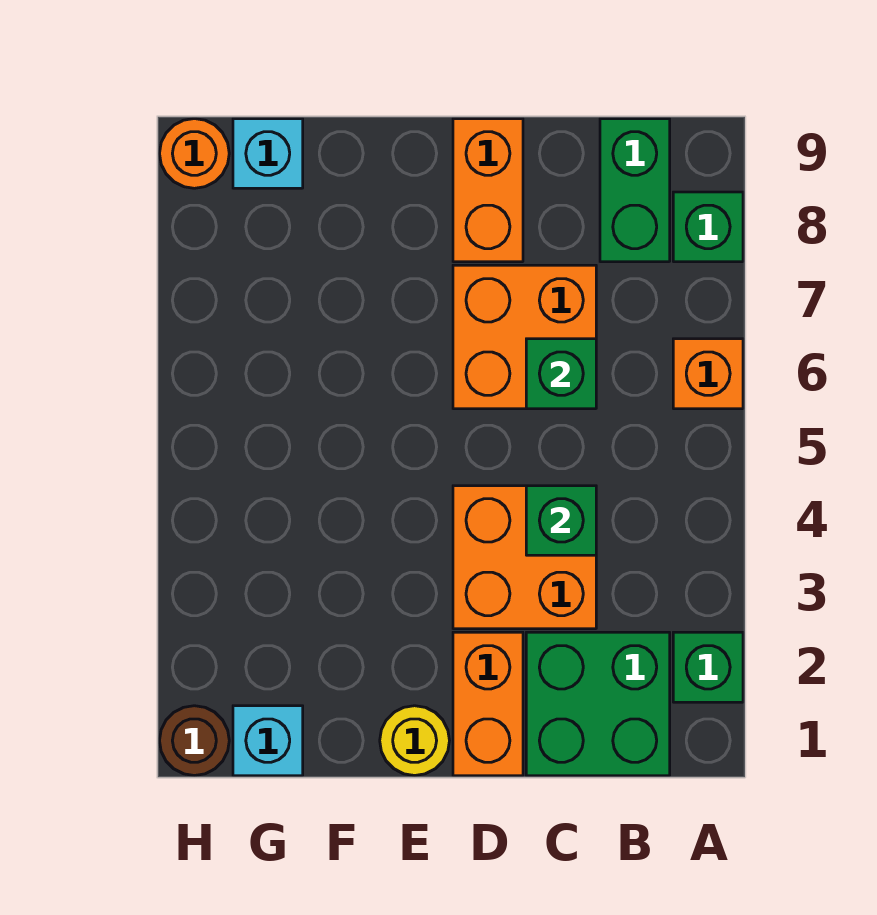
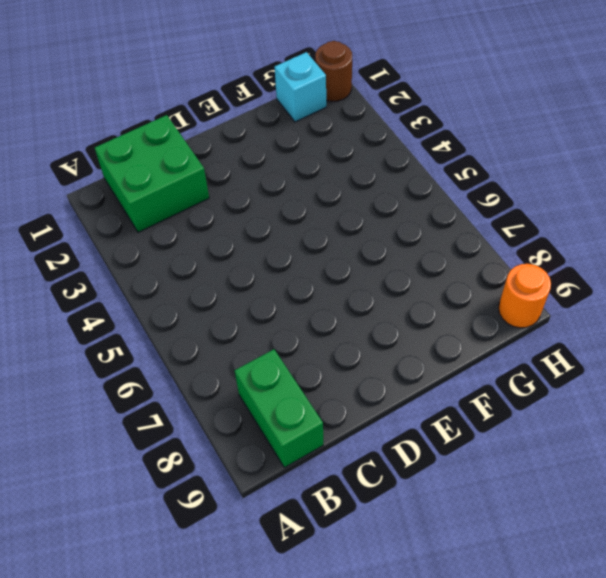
none -> green brick A2 level 1
none -> orange brick A6 level 1
none -> green brick A8 level 1

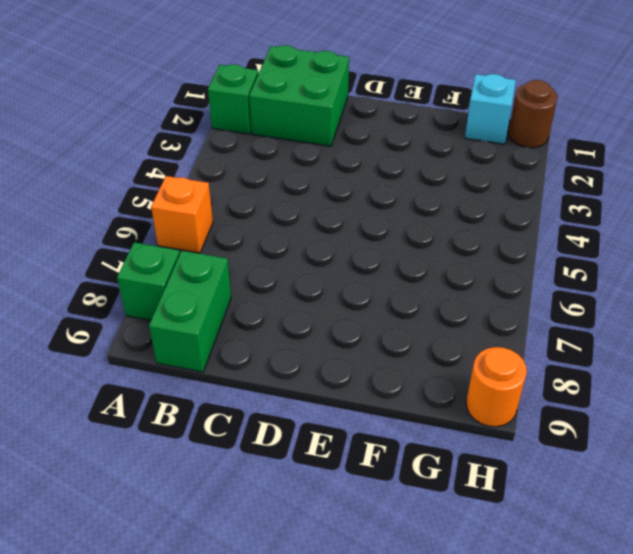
none -> orange brick C3:D4 level 1
none -> orange brick C6:D7 level 1
none -> orange brick D1:D2 level 1

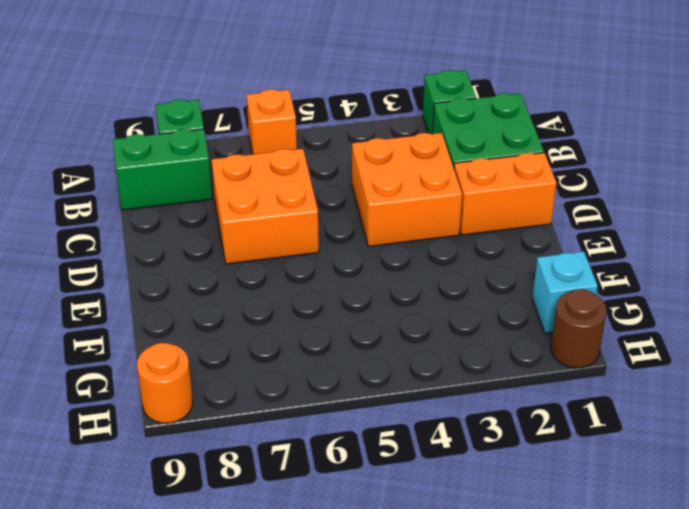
none -> orange brick D8:D9 level 1
none -> yellow round brick E1 level 1
none -> cyan brick G9 level 1

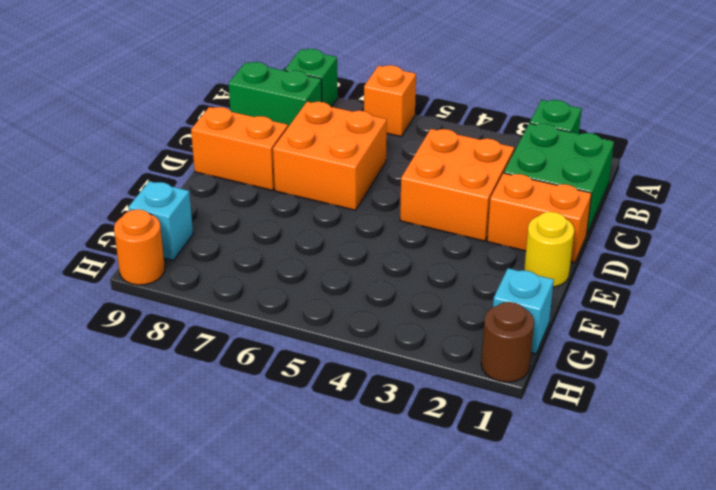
none -> green brick C4 level 2
none -> green brick C6 level 2

